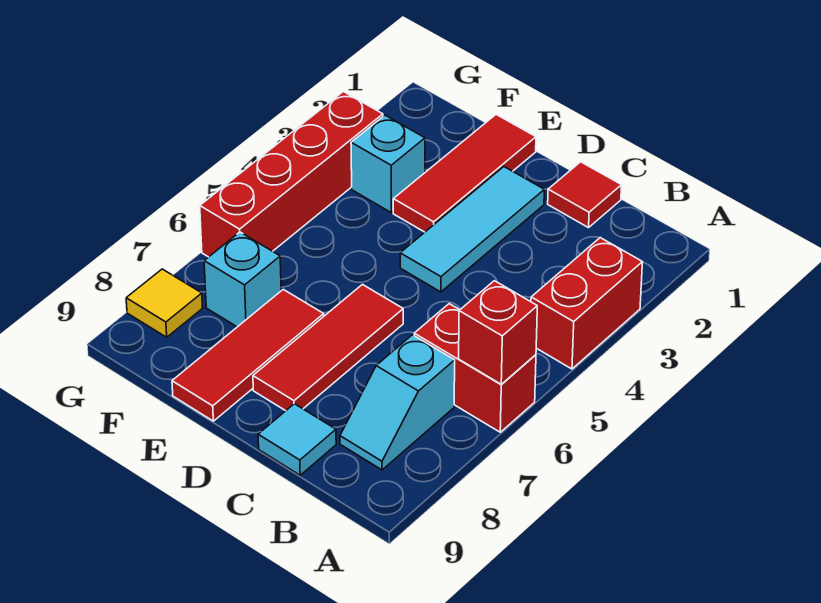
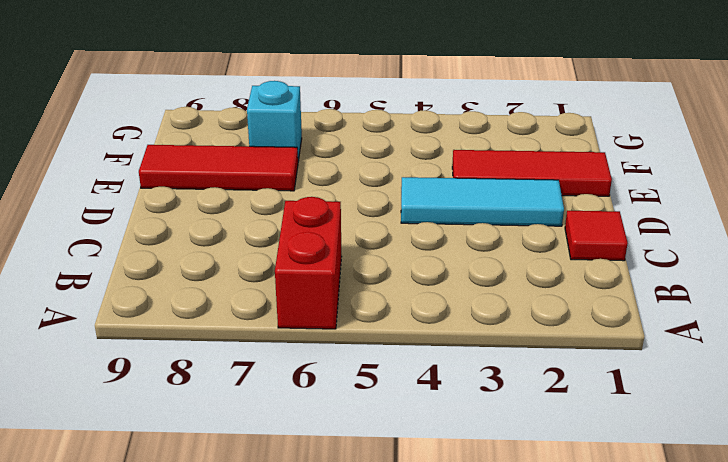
none -> red brick A3:A4 level 1
none -> cyan slope B7:B8 level 1 top 7
none -> cyan tile C9 level 1

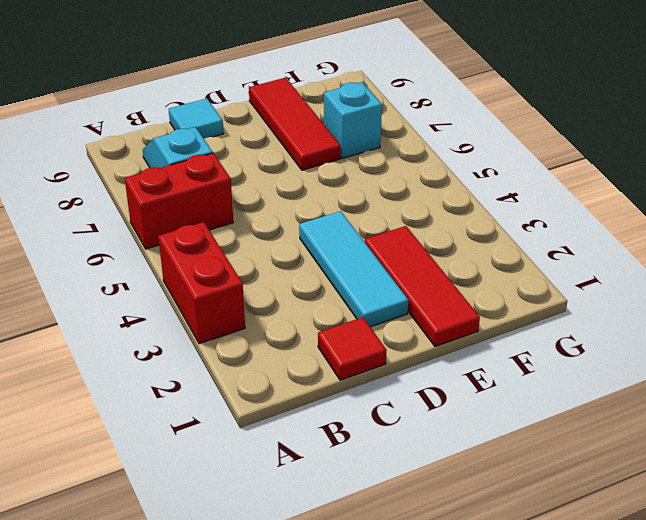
none -> red tile D6:D8 level 1
none -> cyan brick F3 level 1
none -> red brick G3:G6 level 1

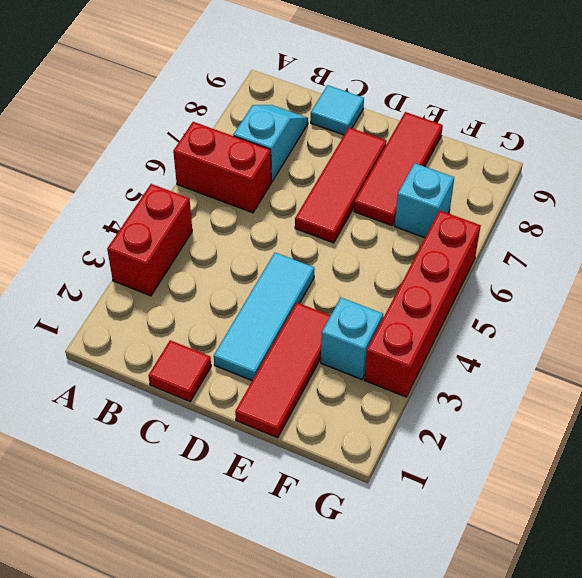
none -> yellow tile G8 level 1
none -> red brick A6 level 2

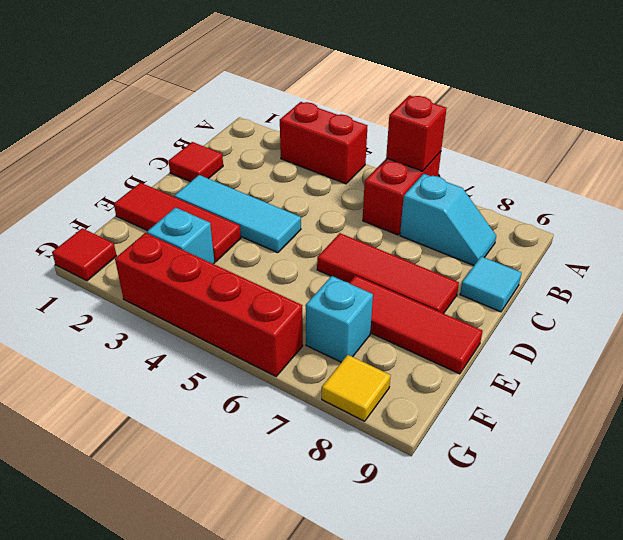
red tile G1 level 1 -> none

